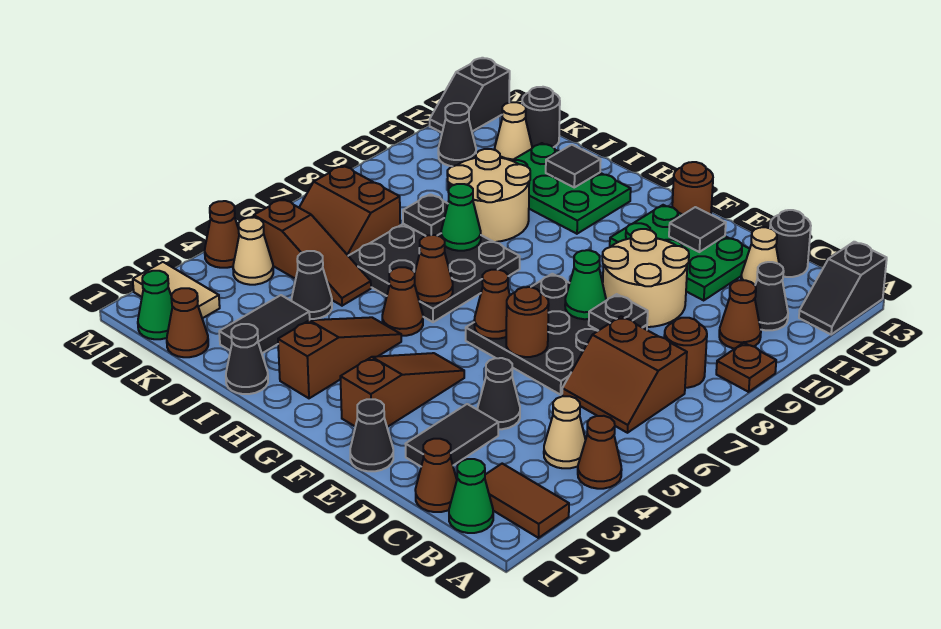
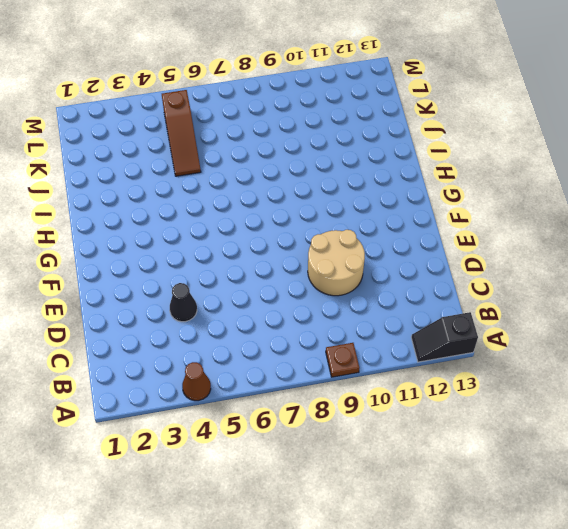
none -> brown tile A2:B2 level 1
none -> green cone B1 level 1
none -> tan cone B4 level 1
none -> brown slope B6:C7 level 1 top 7

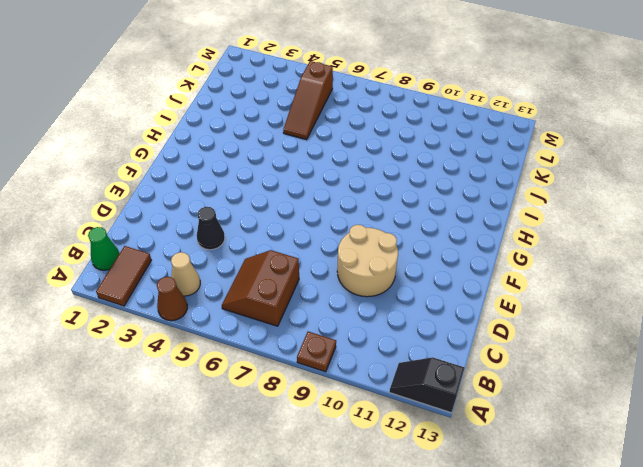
none -> brown round brick B8 level 1
none -> brown cone B10 level 1
none -> black cone B11 level 1
none -> brown cone C1 level 1

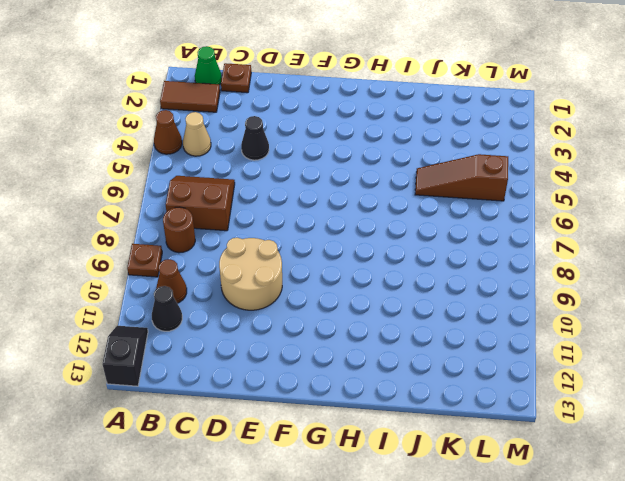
brown plate C1 level 1 -> brown cone C1 level 1
none -> tan cone C12 level 1
none -> black round brick C13 level 1
none -> black tile D2:D3 level 1
none -> black plate D6:F8 level 1

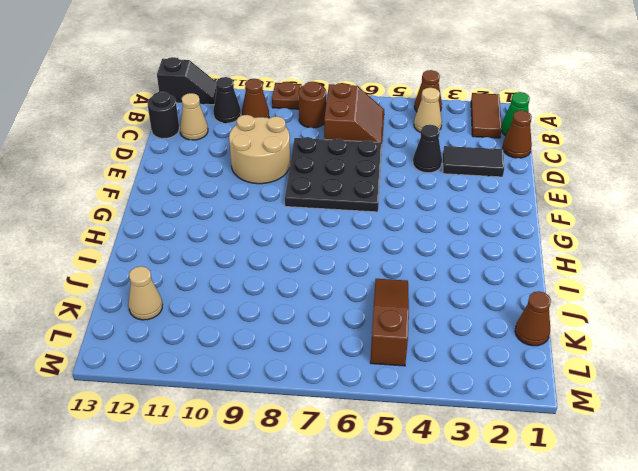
none -> green plate D11:F12 level 1
none -> black cone E1 level 1
none -> brown slope F2:F4 level 1 top 2
none -> brown round brick F13 level 1

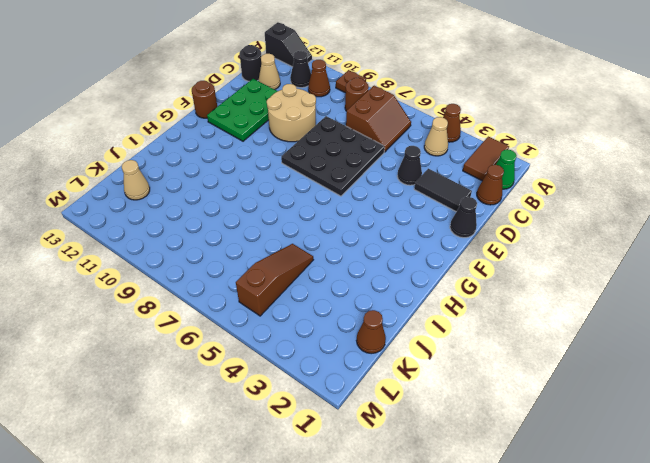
none -> brown slope F2:F4 level 1 top 2
none -> brown slope H2:H4 level 1 top 2
none -> brown cone H5 level 1
none -> black plate H6:J8 level 1

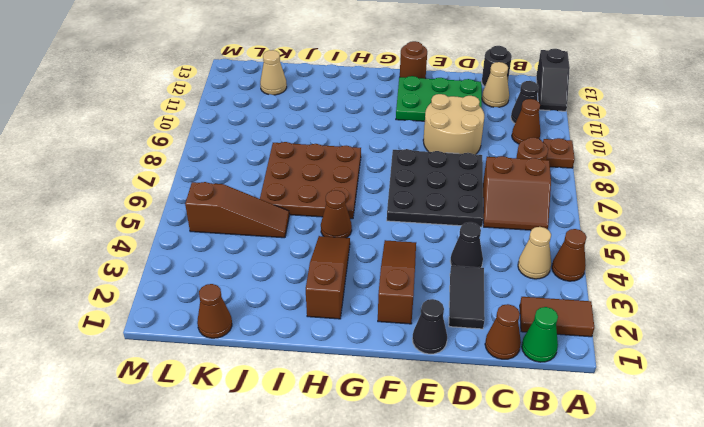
brown plate H6:J8 level 1 -> black plate H6:J8 level 1
none -> green plate H11:J12 level 1
none -> black cone I1 level 1
none -> tan round brick I9:J10 level 1
none -> black tile J2:J3 level 1

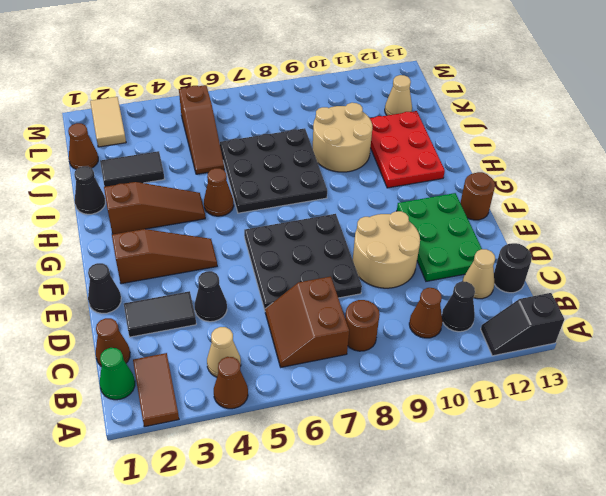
red plate H11:J12 level 1 -> green plate H11:J12 level 1
none -> brown plate A9 level 1
none -> black cone J4 level 1
none -> brown slope K6:L7 level 1 top 7
none -> black round brick K13 level 1

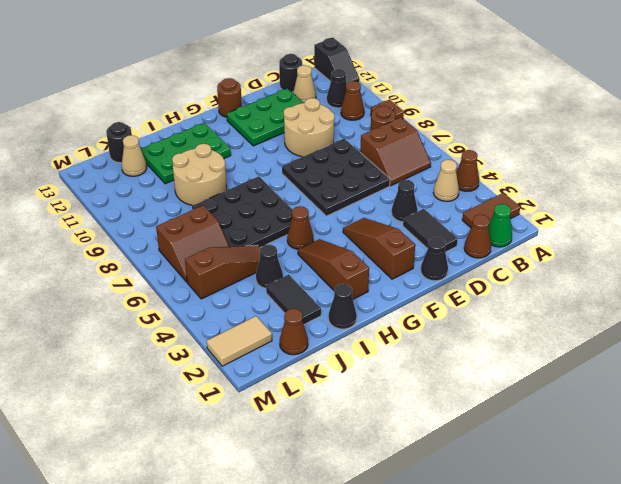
none -> green cone L1 level 1
none -> tan cone L4 level 1
none -> black cone L11 level 1
none -> brown cone M4 level 1

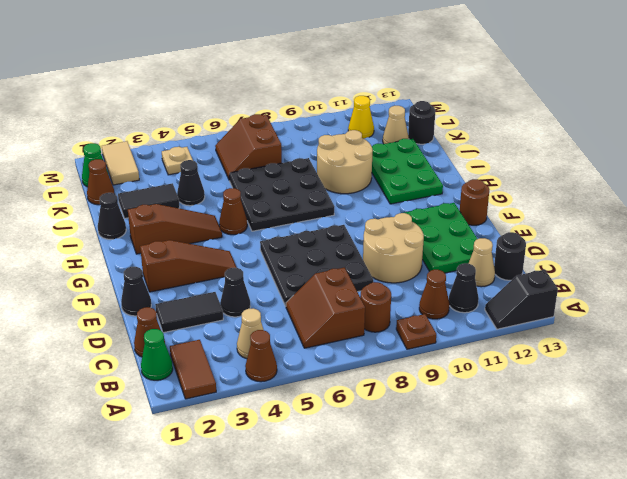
tan plate L4 level 1 -> tan cone L4 level 1
yellow cone L11 level 1 -> black cone L11 level 1
none -> brown slope J5:L5 level 1 top L
none -> brown cone M4 level 1
none -> black slope M12:M13 level 1 top 13
none -> black plate D8 level 2

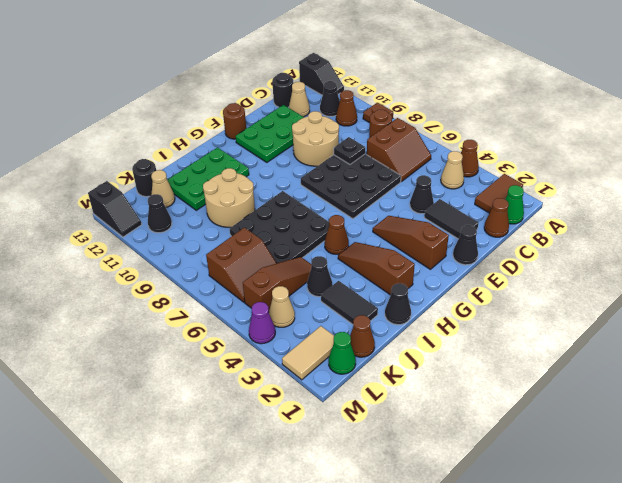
purple cone M4 level 1 -> brown cone M4 level 1
none -> brown round brick E6 level 2
none -> green cone E8 level 2
none -> black tile E12 level 2
none -> brown cone F6 level 2

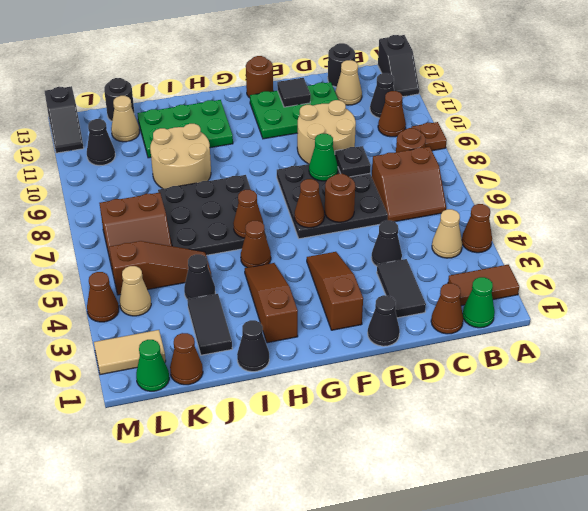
none -> green cone I8 level 2
none -> black tile I12 level 2
none -> black plate J8 level 2

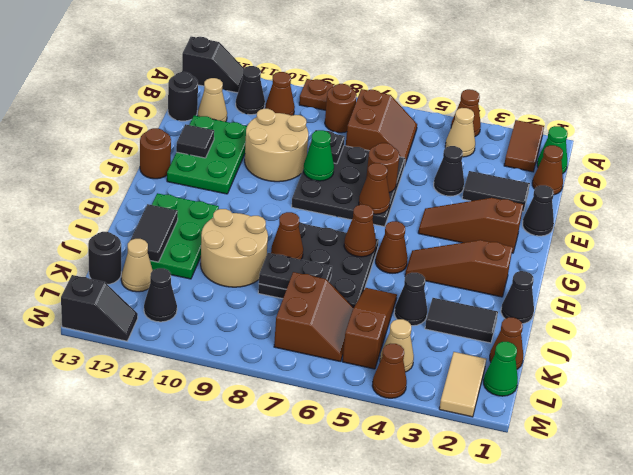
brown cone I8 level 2 -> green cone I8 level 2
black tile I12:J12 level 2 -> black tile I12 level 2
black plate J7:J8 level 2 -> black plate J8 level 2

